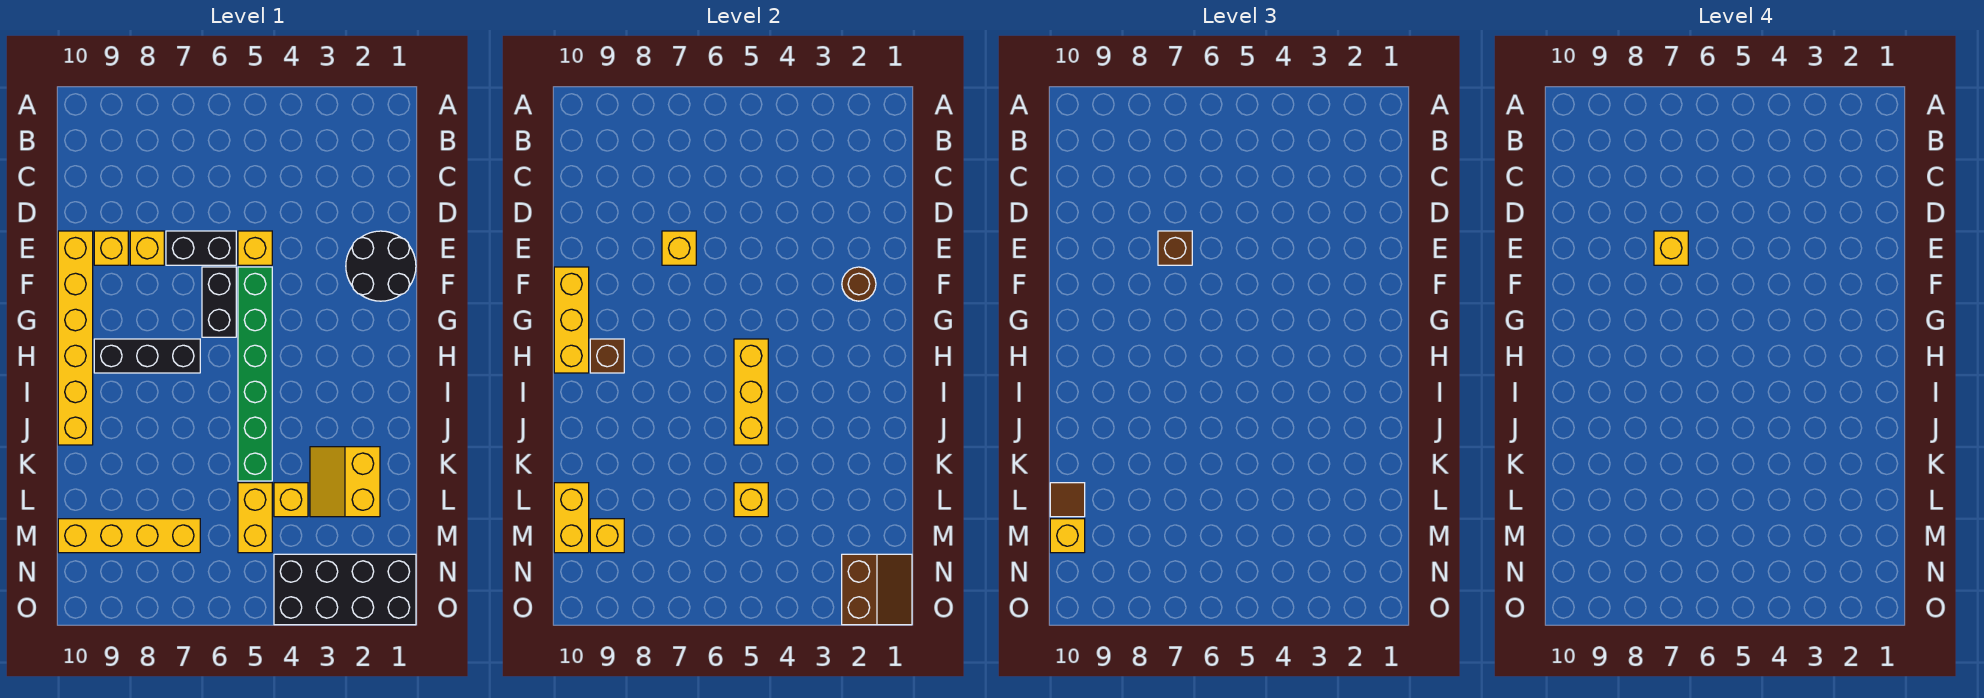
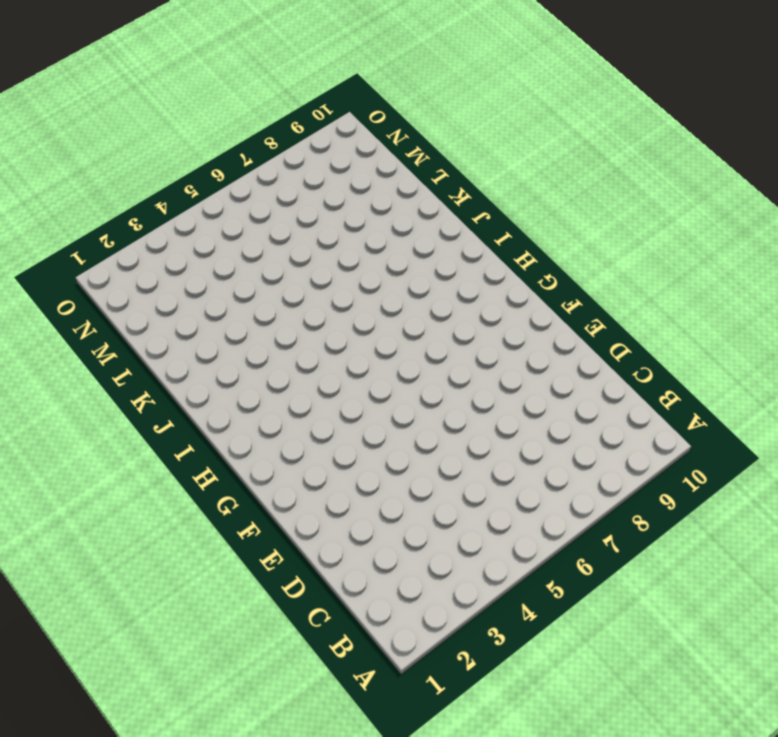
none -> black round brick E1:F2 level 1
none -> yellow brick E5 level 1
none -> black brick E6:E7 level 1

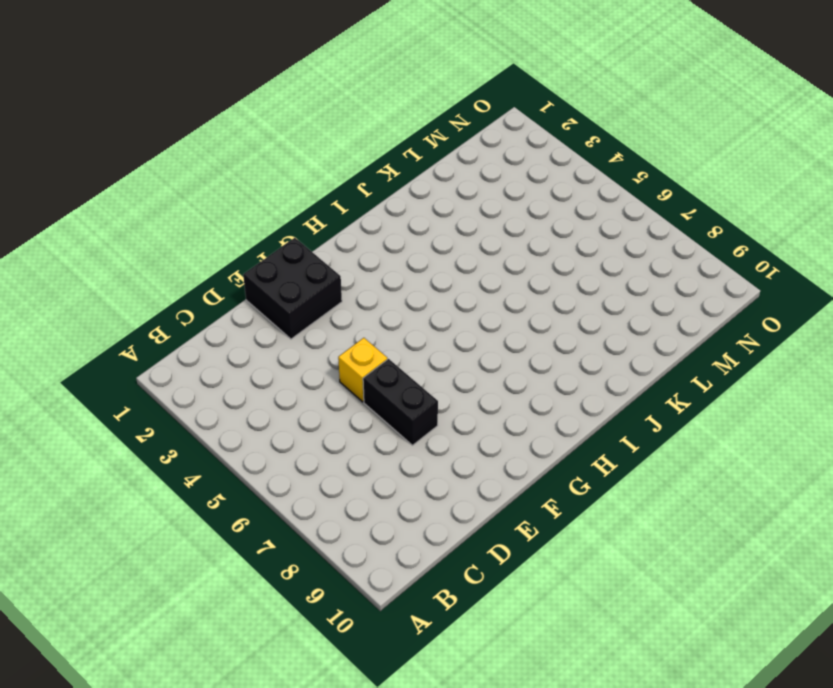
black brick E1:F2 level 1 -> black round brick E1:F2 level 1
none -> yellow brick E8 level 1
none -> yellow brick E9 level 1
none -> yellow brick E10:J10 level 1

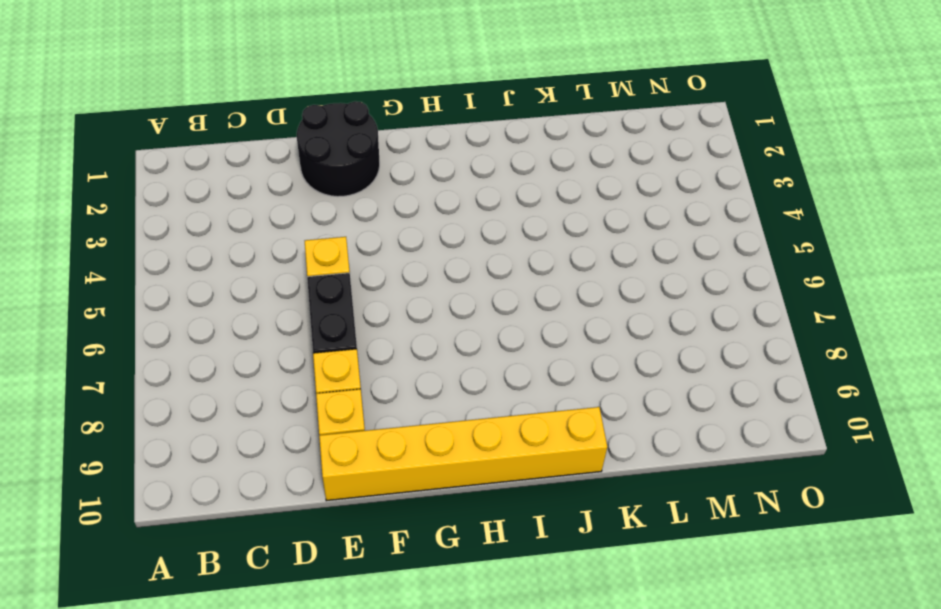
none -> green brick F5:K5 level 1
none -> black brick F6:G6 level 1
none -> black brick H7:H9 level 1

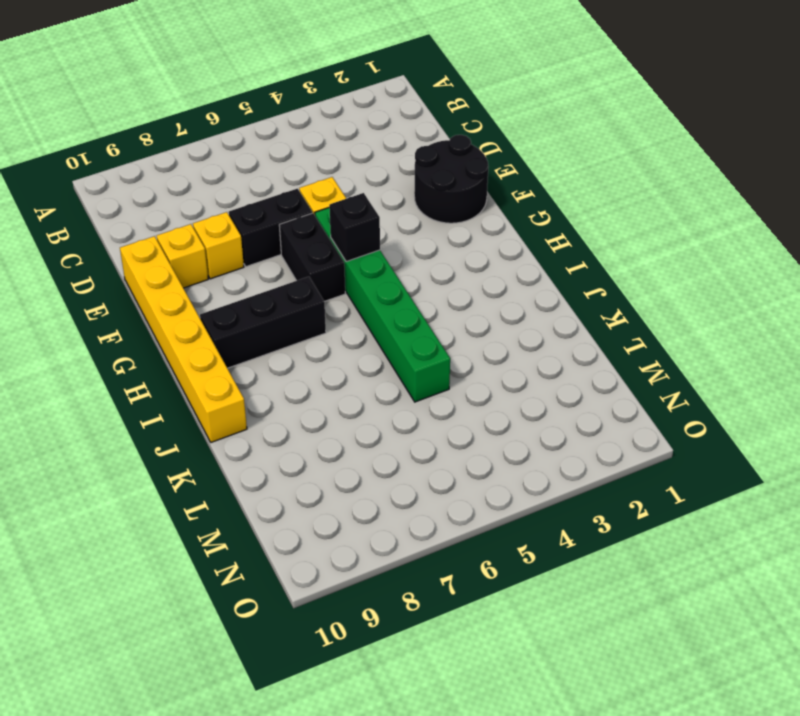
black brick G5 level 2 -> none
none -> yellow slope K2:L3 level 1 top 2
none -> yellow brick L4 level 1
none -> yellow brick L5:M5 level 1

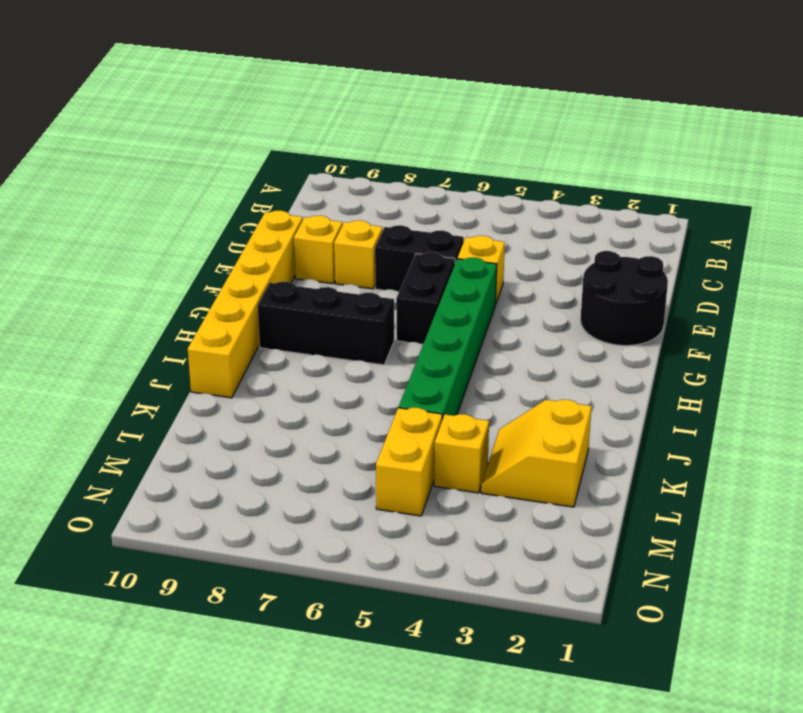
none -> yellow brick M7:M10 level 1
none -> black brick N1:O4 level 1
none -> yellow brick E7 level 2

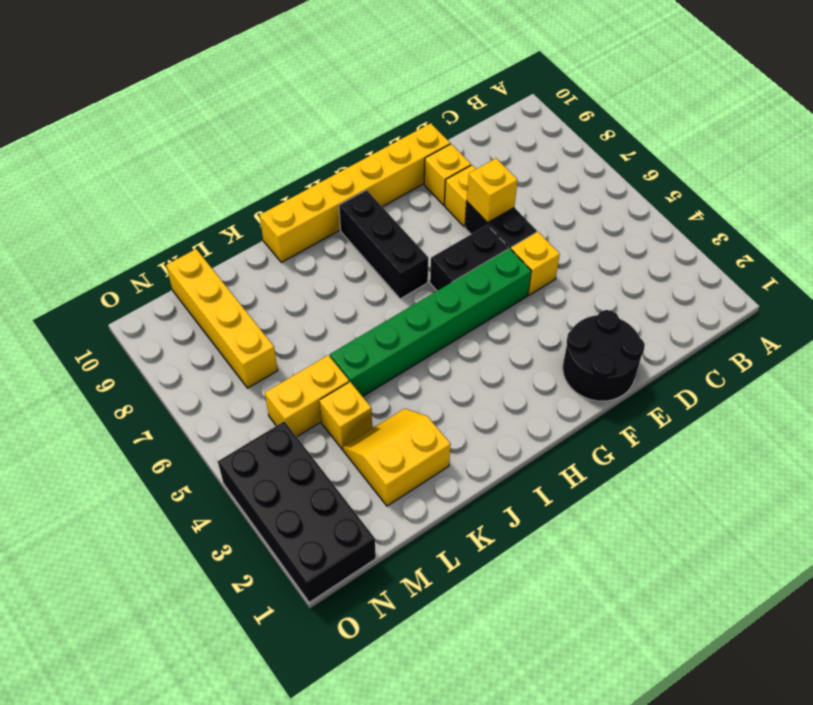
none -> brown round brick F2 level 2
none -> yellow brick F10:H10 level 2
none -> yellow brick H5:J5 level 2

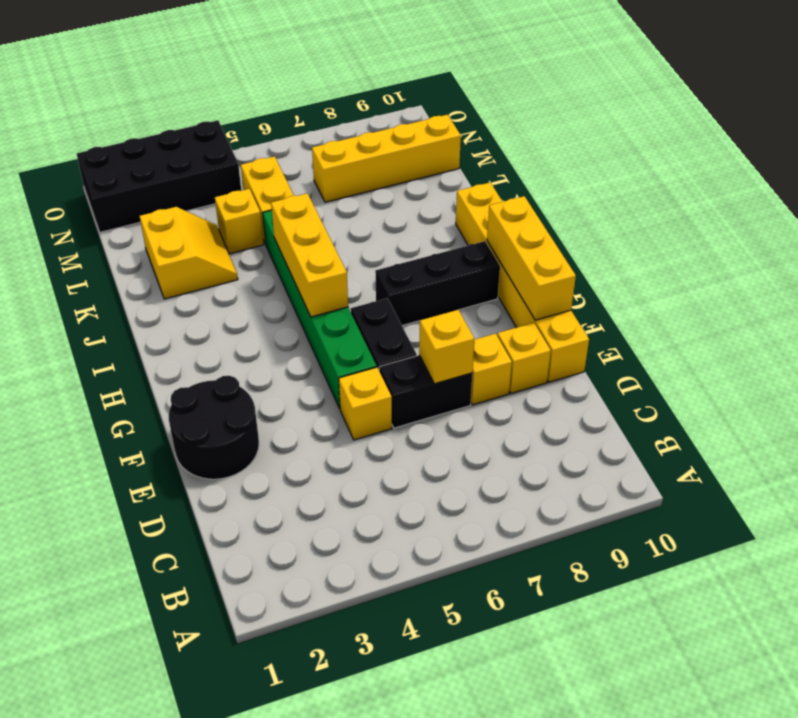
none -> brown round brick F2 level 2
none -> brown brick H9 level 2
none -> yellow brick L5 level 2

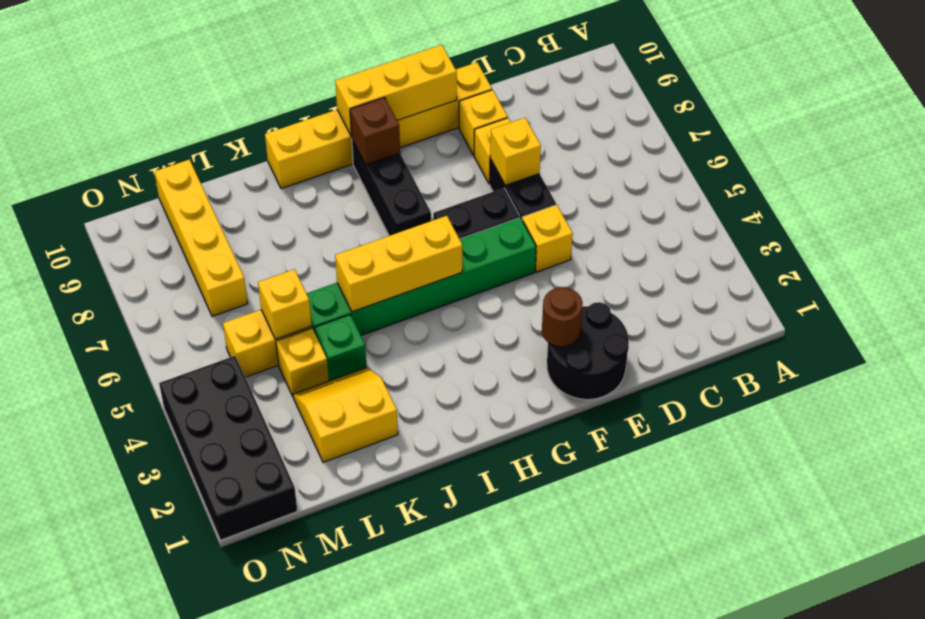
green brick K4 level 1 -> none
none -> yellow brick L10:M10 level 2
none -> yellow brick M9 level 2
none -> brown slope N1:O2 level 2 top 2

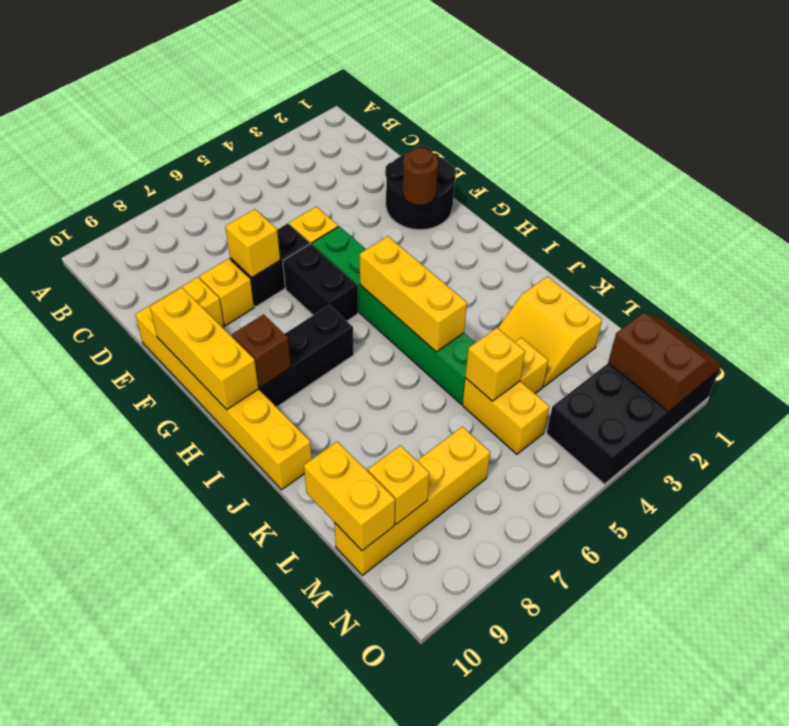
none -> brown brick E7 level 3
none -> brown tile L10 level 3
none -> yellow brick M10 level 3

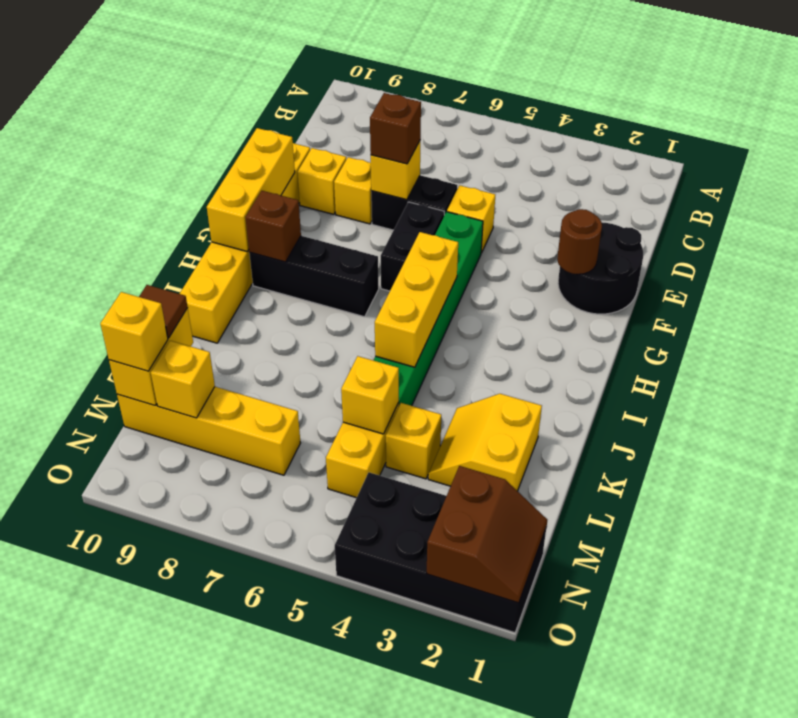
none -> yellow brick E7 level 4

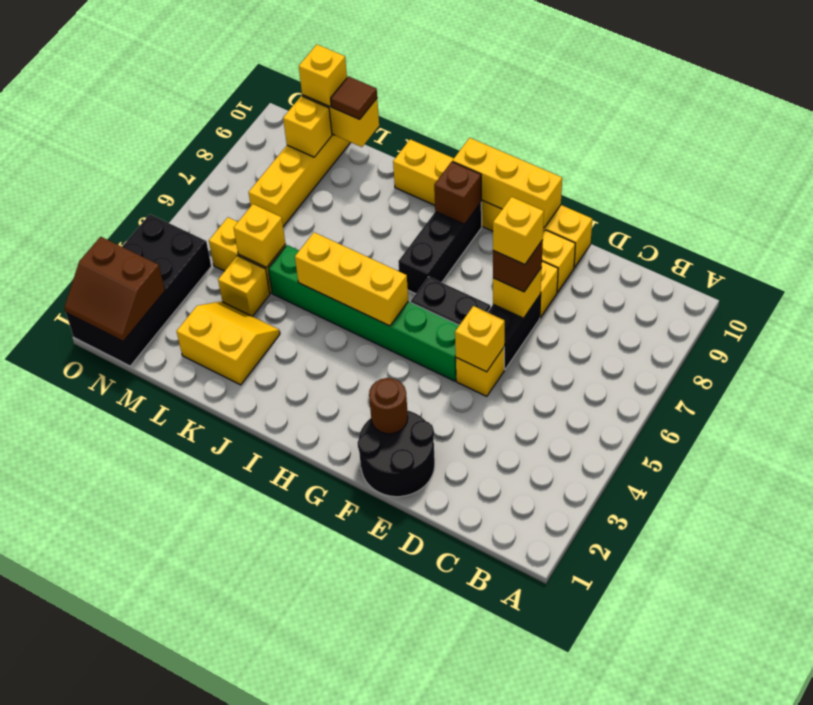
yellow brick E5 level 2 -> none

